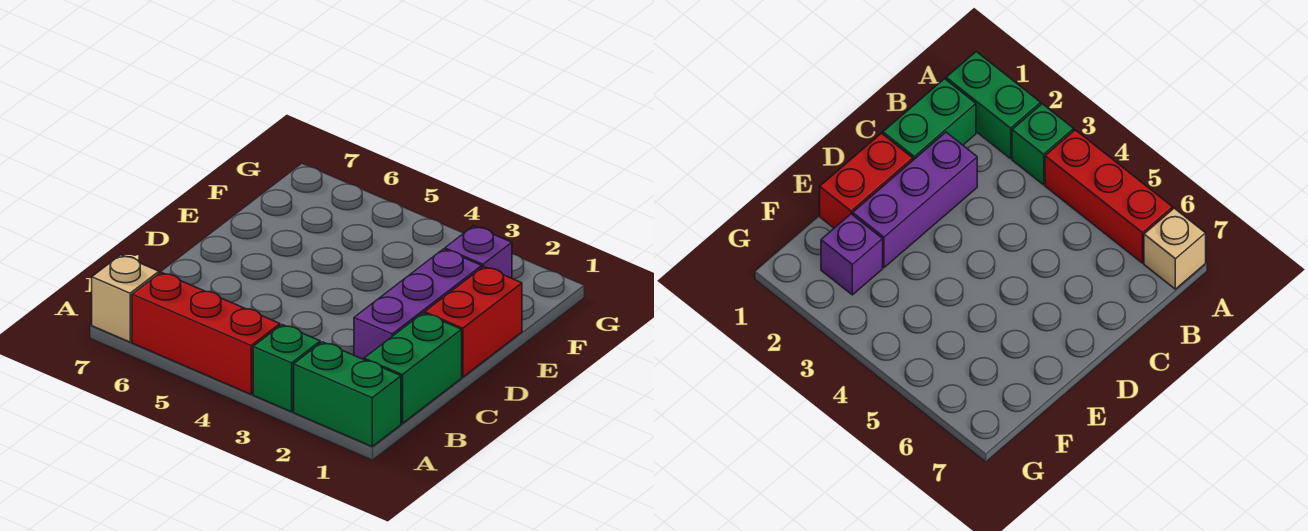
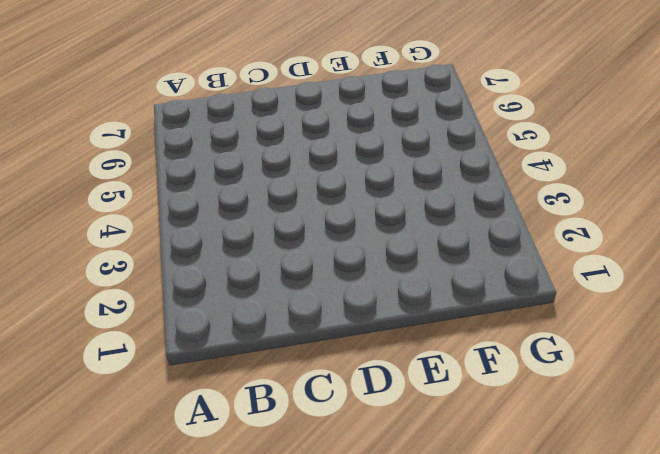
none -> green brick A1:A2 level 1
none -> green brick A3 level 1

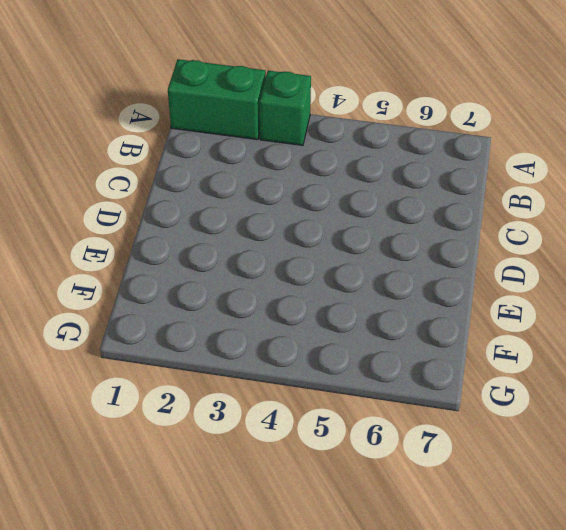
none -> red brick A4:A6 level 1
none -> tan brick A7 level 1

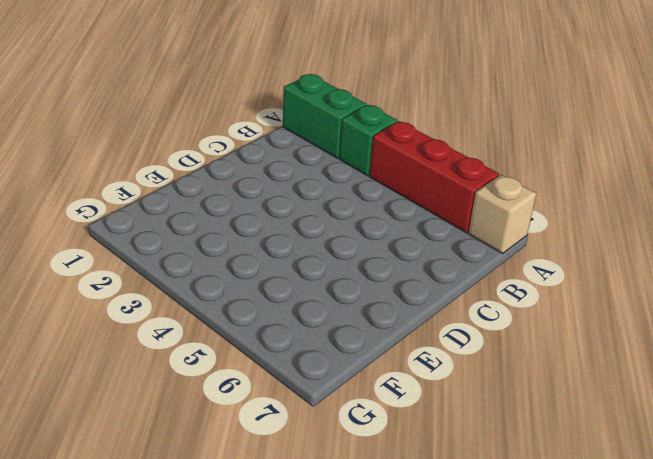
none -> green brick B1:C1 level 1
none -> purple brick C2:E2 level 1

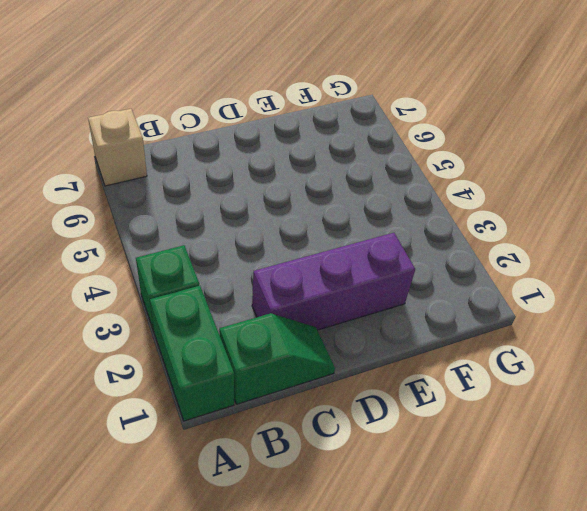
green slope B1:C1 level 1 top B -> green brick B1:C1 level 1
none -> red brick A4:A6 level 1
none -> red brick D1:E1 level 1

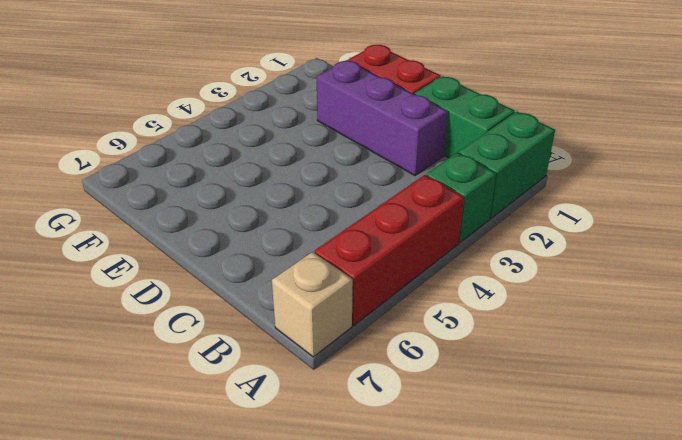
none -> purple brick F2 level 1

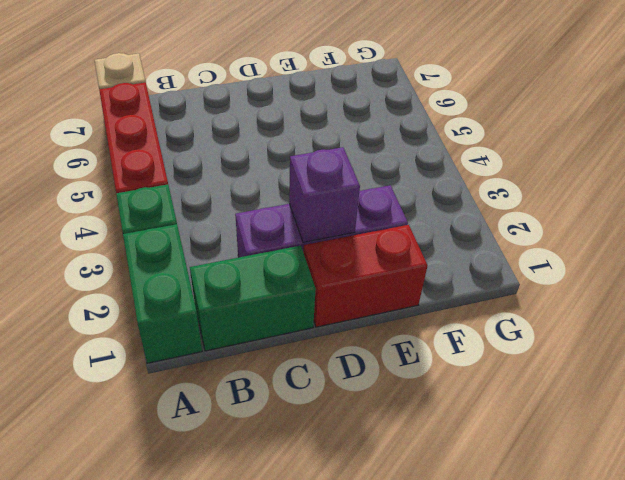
purple brick D2 level 2 -> purple brick F2 level 1

